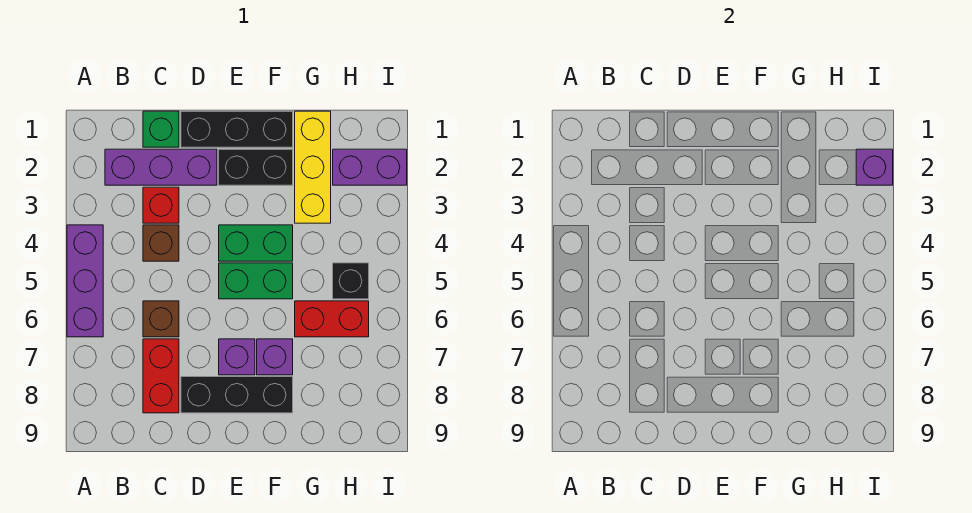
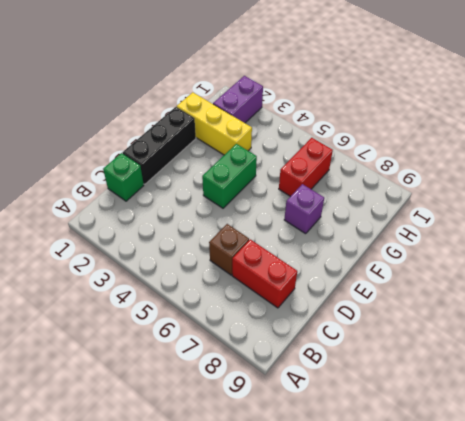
none -> purple brick A4:A6 level 1
none -> purple brick B2:D2 level 1
none -> red brick C3 level 1

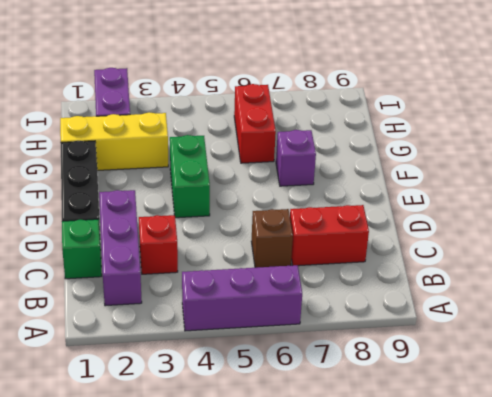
none -> brown brick C4 level 1
none -> black brick D8:F8 level 1
none -> black brick E2:F2 level 1

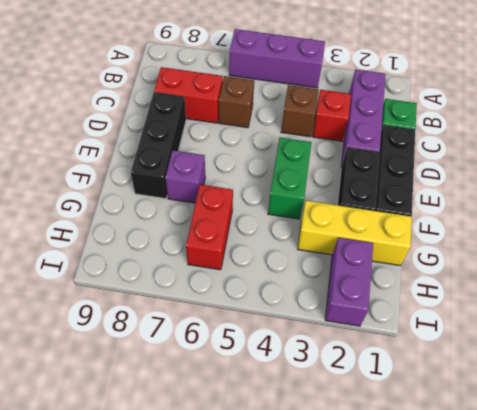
none -> green brick E5:F5 level 1
none -> purple brick E7 level 1
none -> black brick H5 level 1

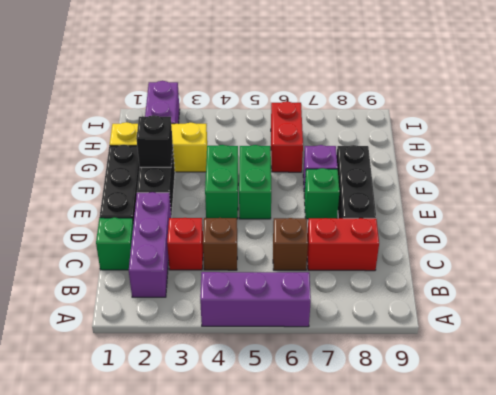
green brick E7 level 1 -> purple brick E7 level 1
black brick F2 level 2 -> black brick H5 level 1
none -> purple brick I2 level 2

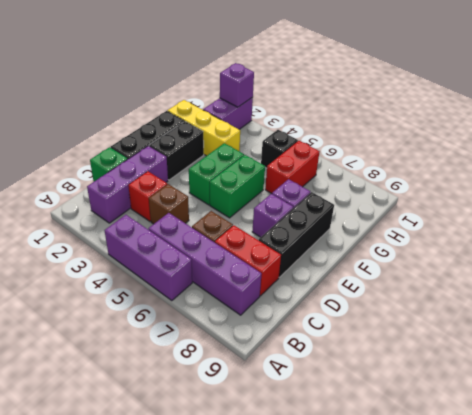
purple brick B5:B8 level 1 -> none

